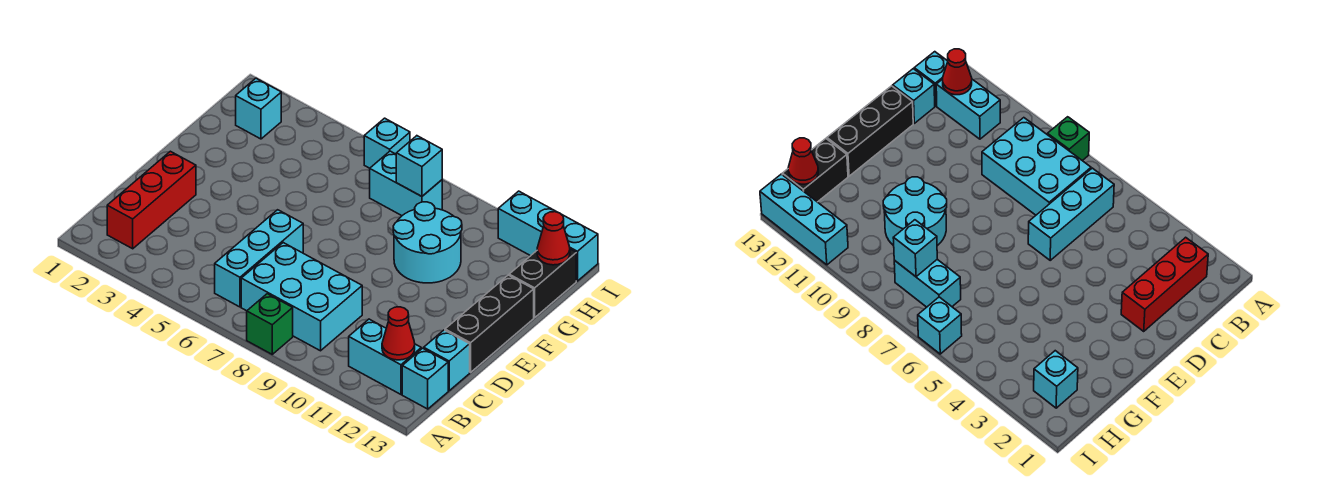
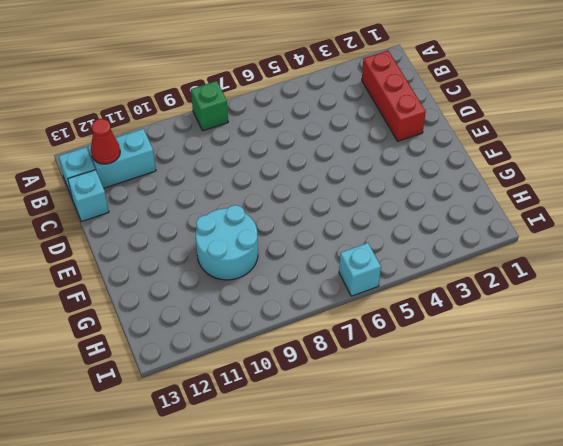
none -> cyan brick B6:D6 level 1
none -> cyan brick B7:C9 level 1
none -> black brick D13:F13 level 1

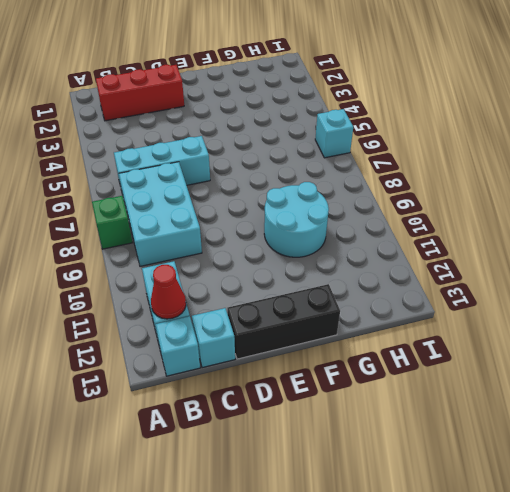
none -> black brick G13:H13 level 1
none -> cyan brick H2 level 1
none -> cyan brick H7:H8 level 1

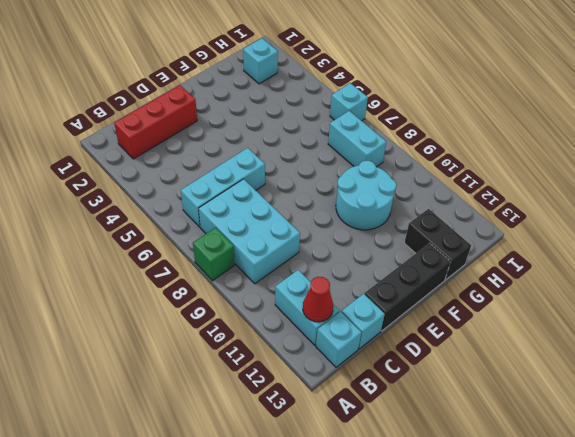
black brick G12:G13 level 1 -> black brick G13:H13 level 1
none -> cyan brick I11:I13 level 1
none -> cyan brick H8 level 2
none -> red cone H13 level 2

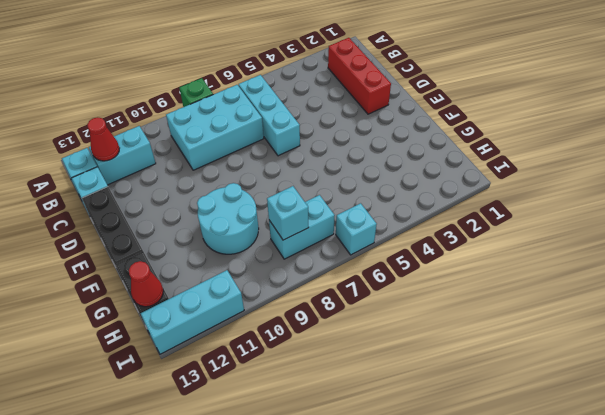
none -> cyan brick H2 level 1

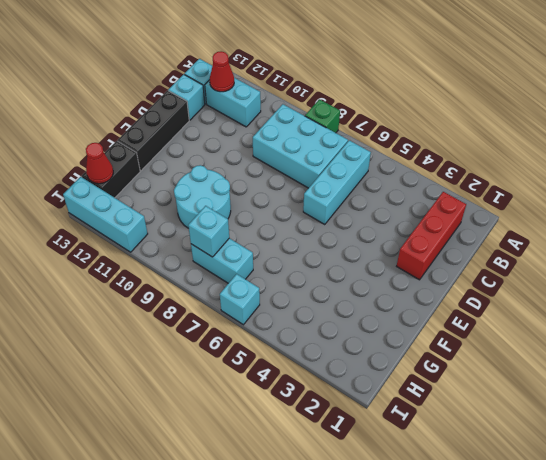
none -> cyan brick H2 level 1

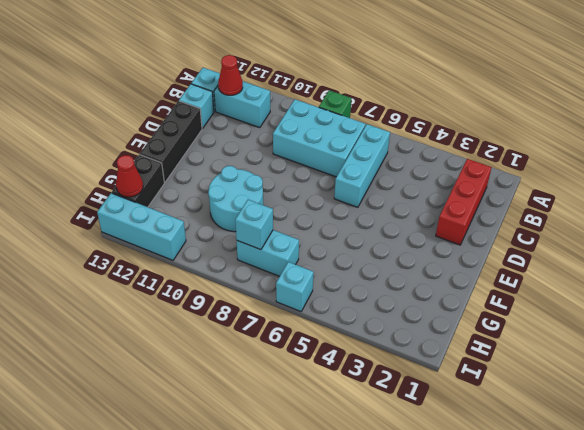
none -> cyan brick H2 level 1

